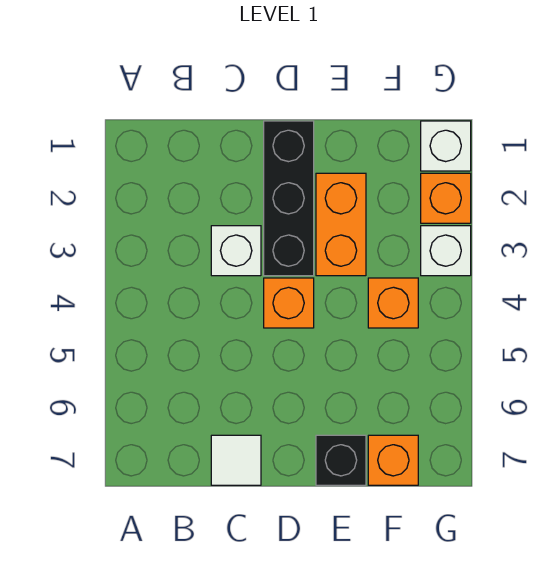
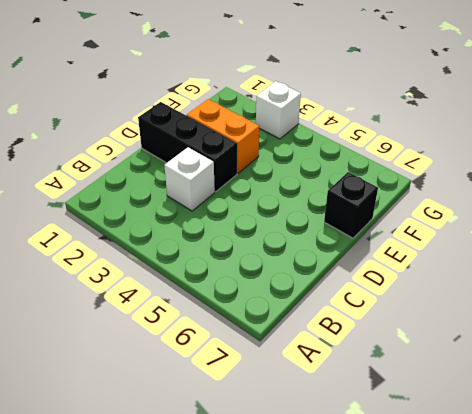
none -> white tile C7 level 1
none -> orange brick D4 level 1

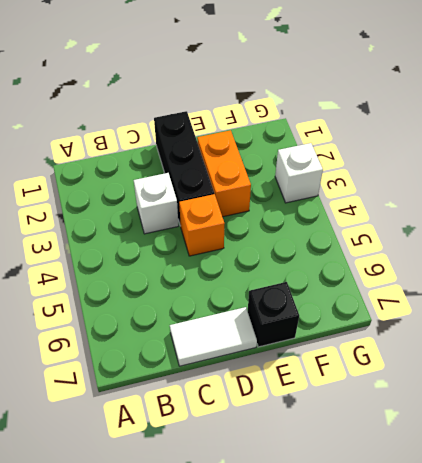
white tile C7:D7 level 1 -> white tile C7 level 1
none -> orange brick F4 level 1
none -> orange brick F7 level 1

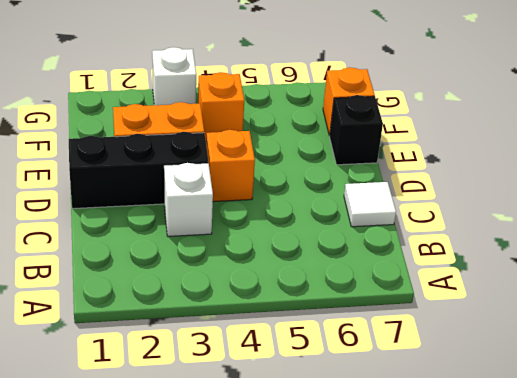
none -> white brick G1 level 1
none -> orange brick G2 level 1

